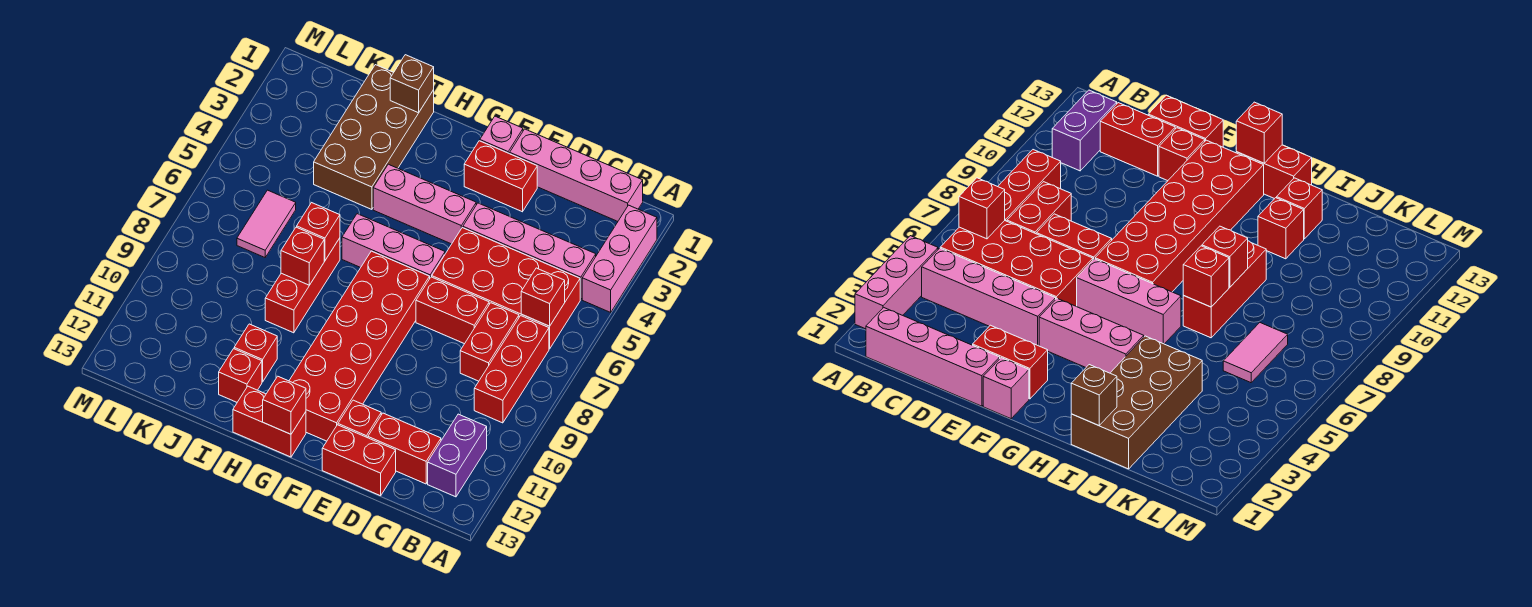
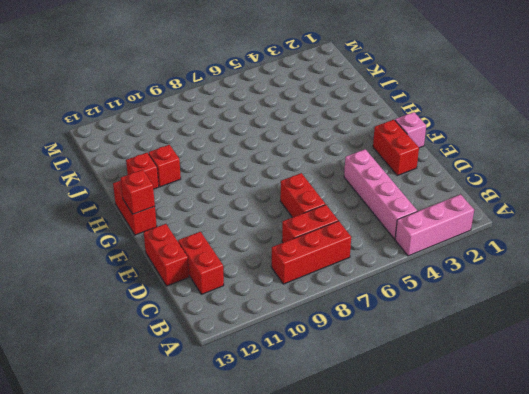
none -> pink brick B1:E1 level 1
none -> red brick B5:E6 level 1
none -> purple brick B11:B12 level 1

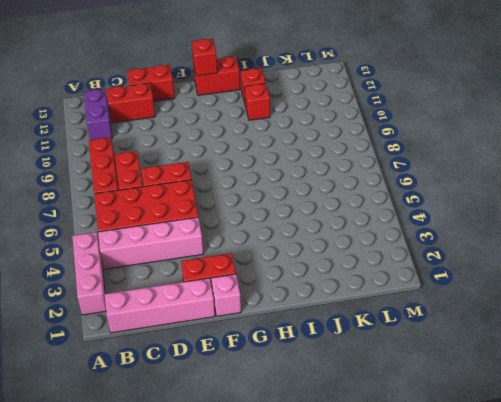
none -> red brick E12 level 1
none -> pink brick F4:H4 level 1
none -> pink brick F6:H6 level 1

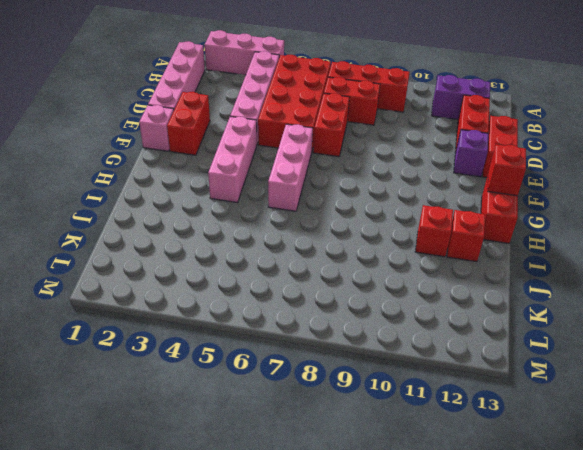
purple brick E12 level 1 -> red brick E12 level 1
none -> red brick F7:G12 level 1
none -> brown brick I1:J4 level 1
none -> red brick I7:I9 level 1

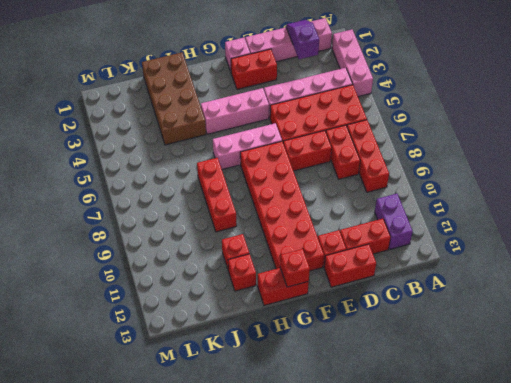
purple slope C1:C2 level 2 top 2 -> none
none -> pink tile K6:K7 level 1
none -> red brick B6 level 2
none -> brown brick I1 level 2

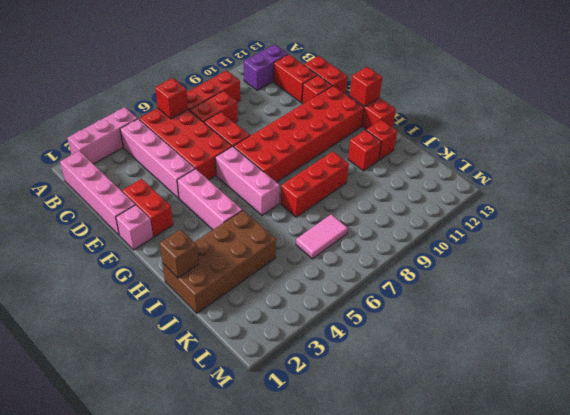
none -> red brick I7 level 2
none -> red brick I8 level 2

